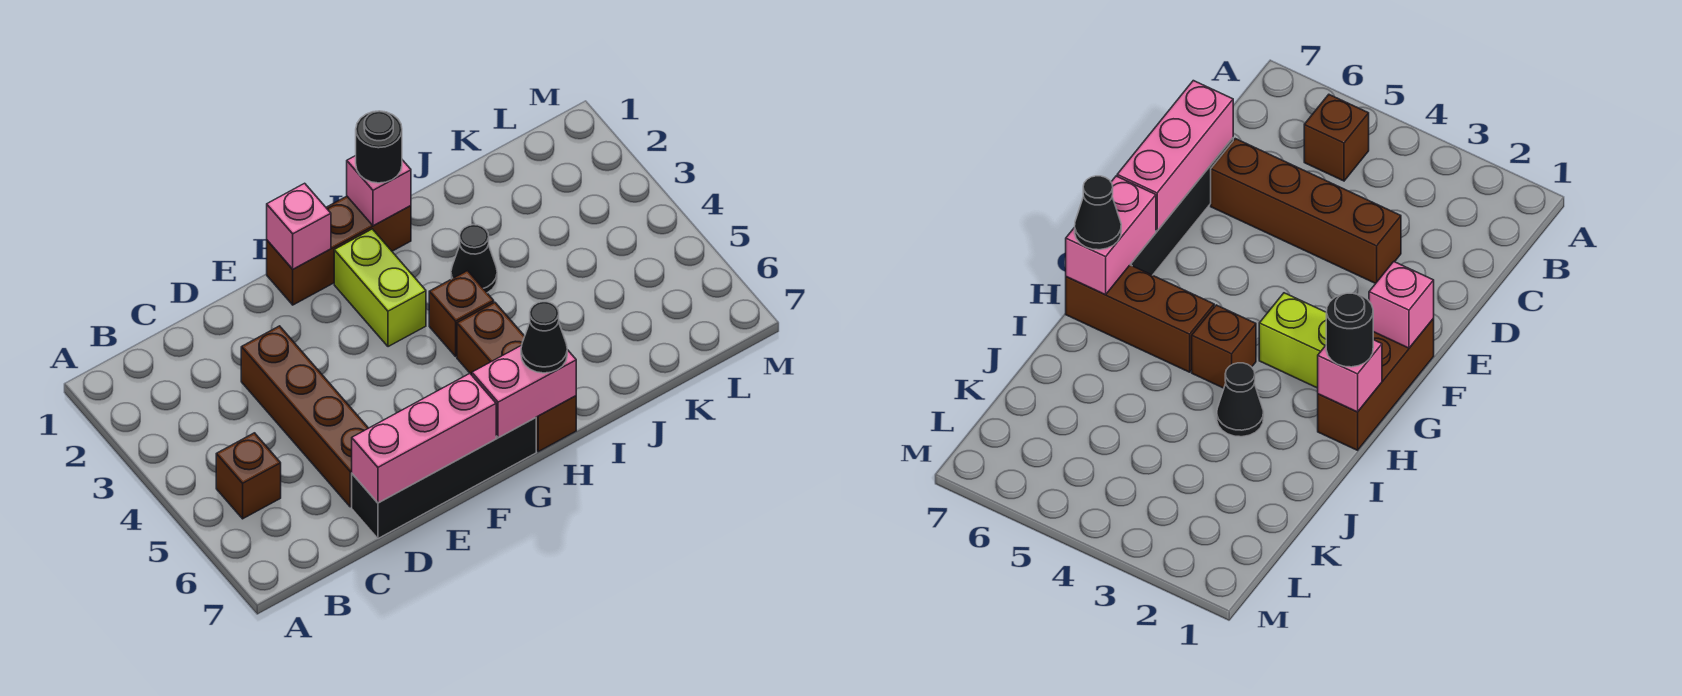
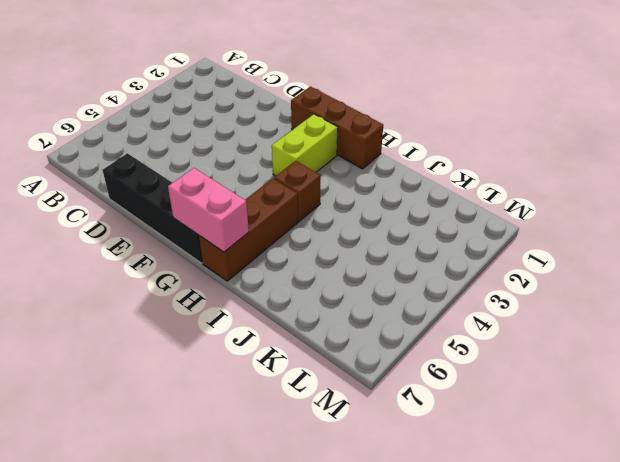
none -> brown brick B5 level 1
none -> brown brick D3:D6 level 1
none -> black cone I3 level 1

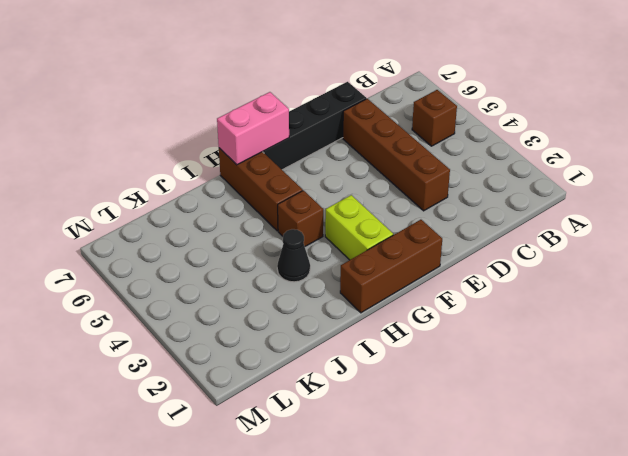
none -> pink brick D7:F7 level 2
none -> pink brick F1 level 2
none -> pink brick H1 level 2

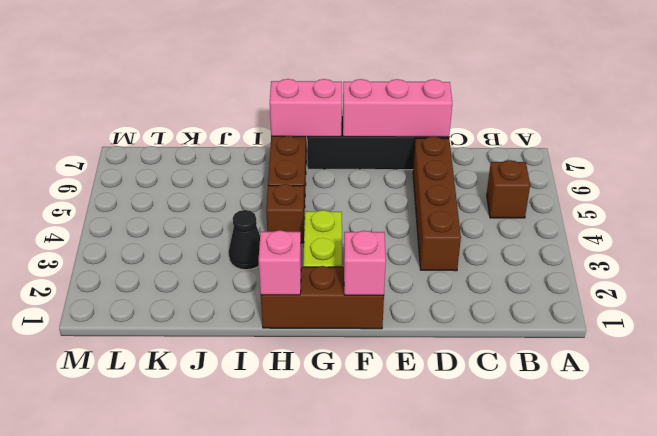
none -> black round brick H1 level 3
none -> black cone H7 level 3

